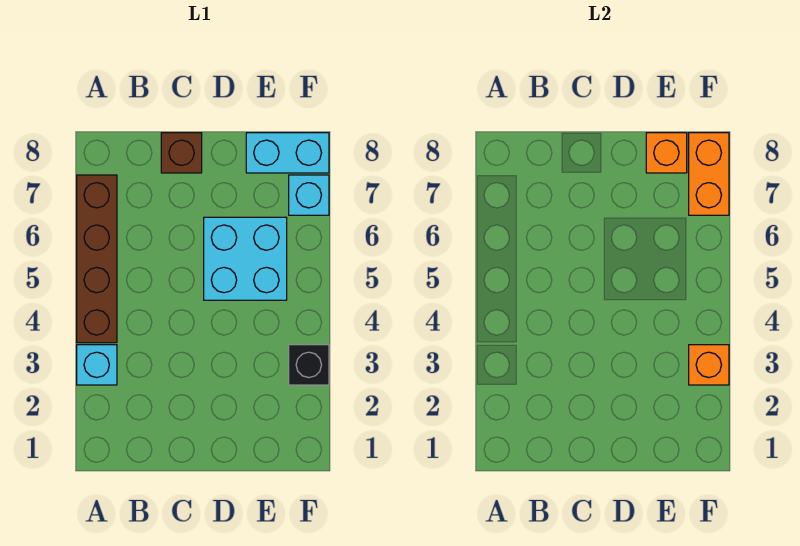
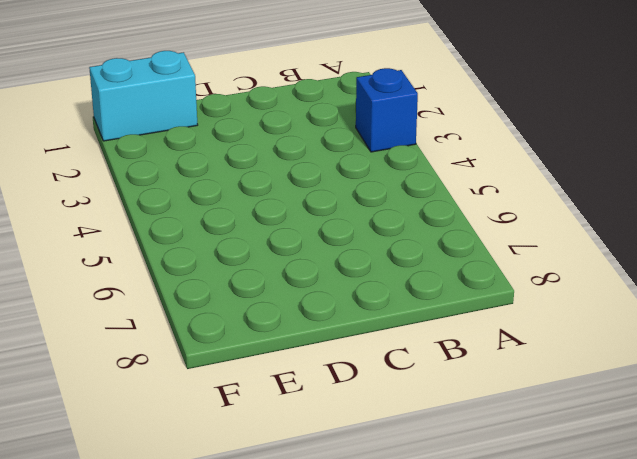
blue brick A3 level 1 -> cyan brick A3 level 1
cyan brick E1:F1 level 1 -> cyan brick E8:F8 level 1
none -> brown brick A4:A7 level 1
none -> brown brick C8 level 1

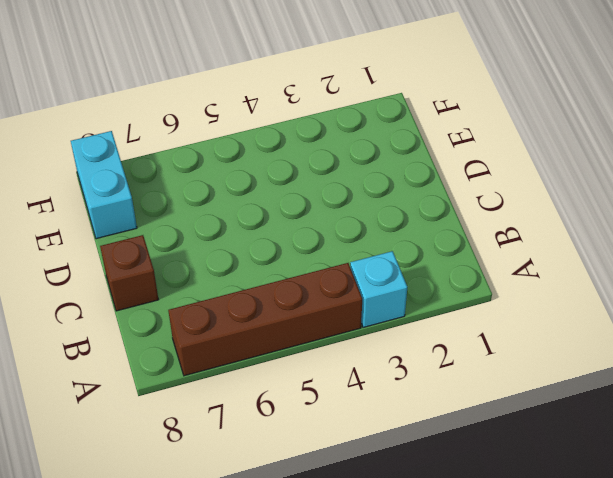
none -> cyan brick D5:E6 level 1
none -> black brick F3 level 1

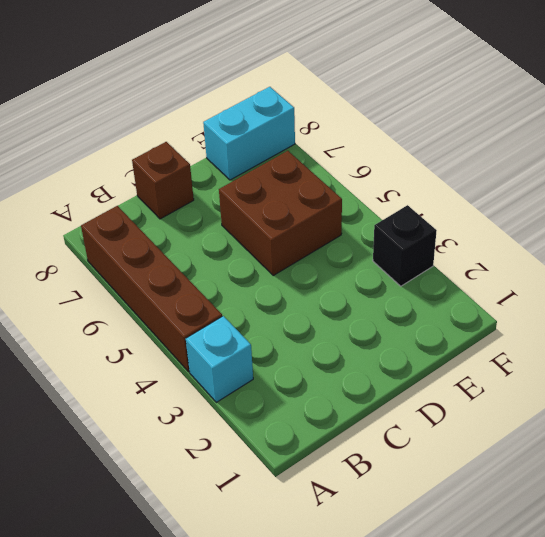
brown brick D5:E6 level 1 -> cyan brick D5:E6 level 1
none -> cyan brick F7 level 1
none -> orange brick E8 level 2

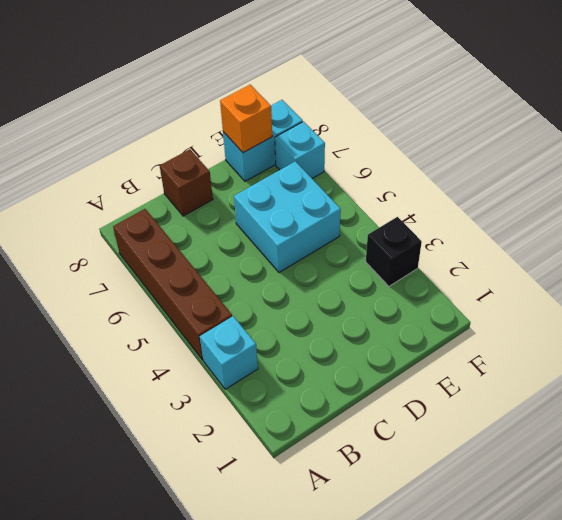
none -> orange brick F3 level 2
none -> orange brick F7:F8 level 2

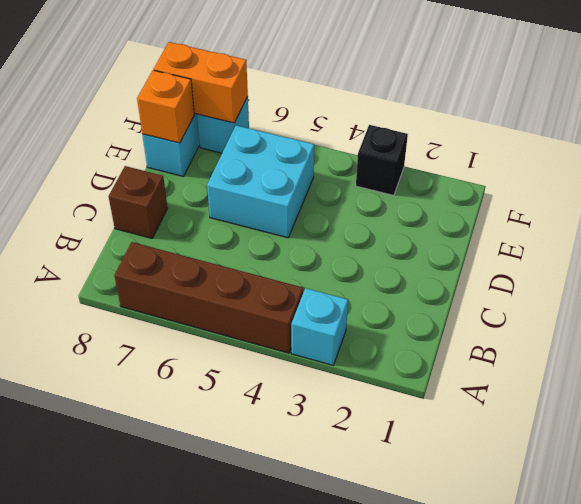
none -> orange brick F3 level 2

